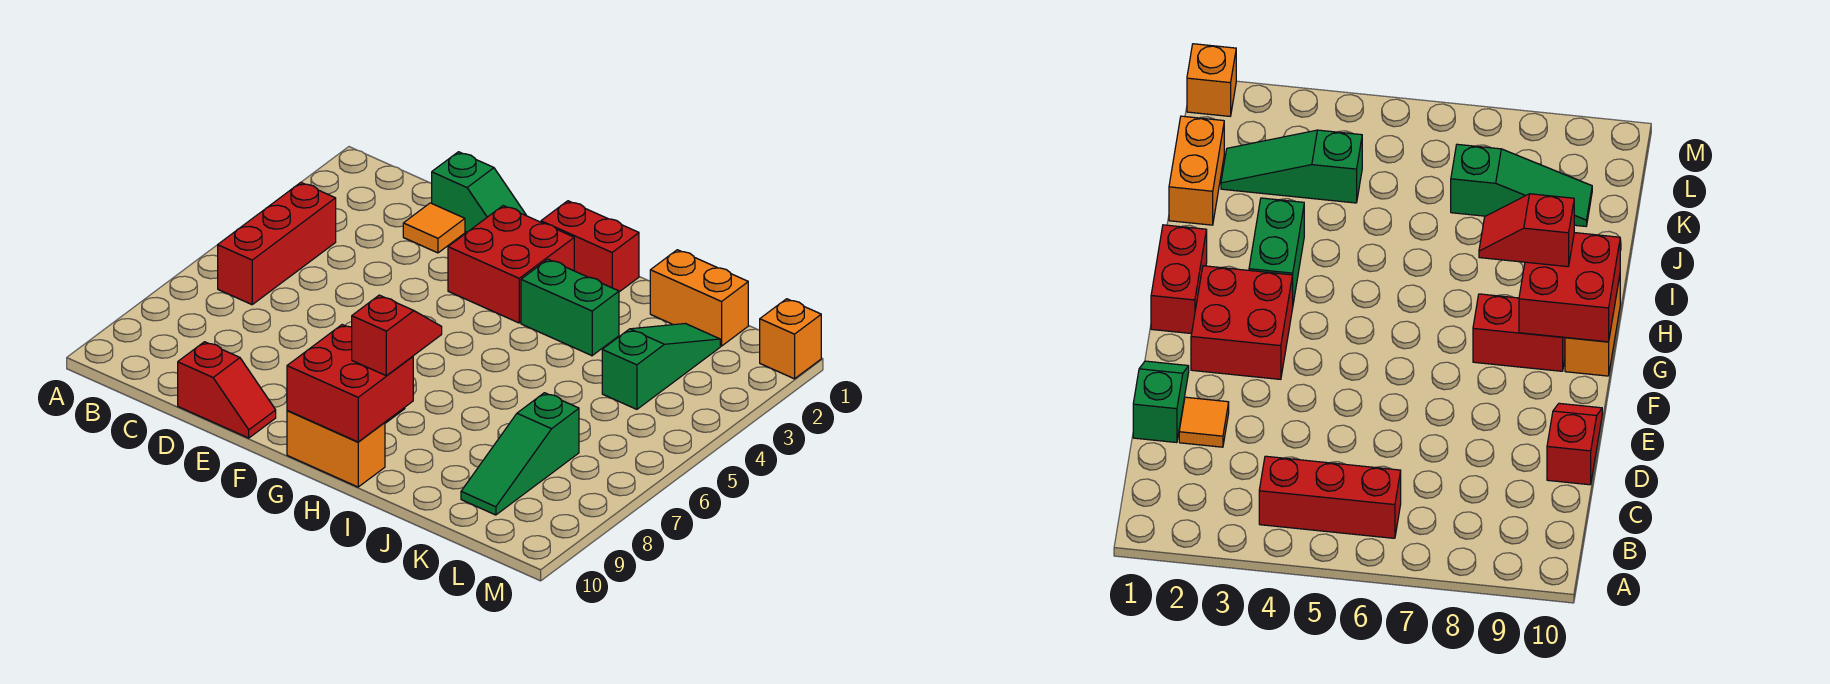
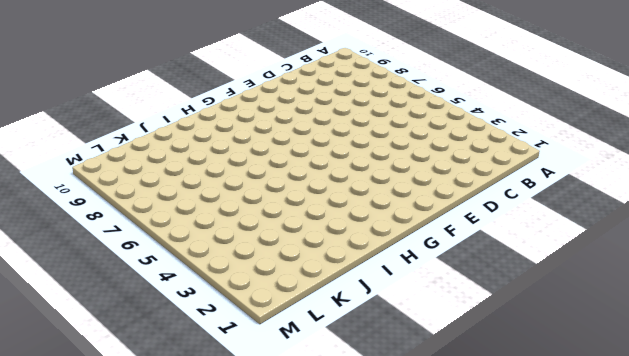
none -> red brick B4:B6 level 1
none -> green slope D1:E1 level 1 top D
none -> orange tile D2 level 1

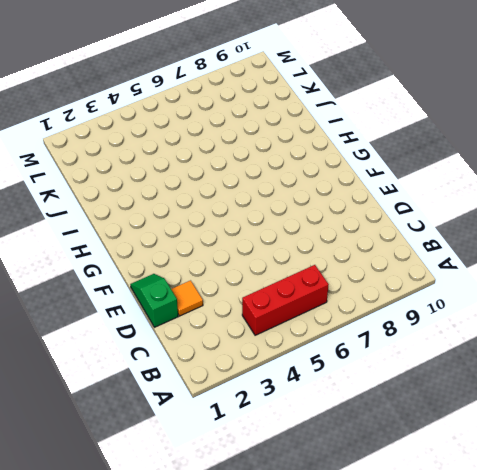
none -> red slope D10:E10 level 1 top D
none -> red brick F2:G3 level 1
none -> red brick G1:H1 level 1

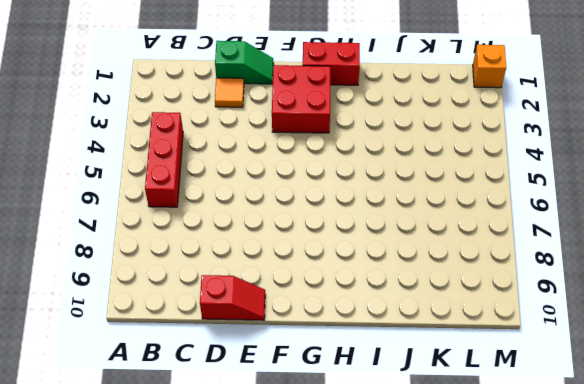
none -> red brick G8:G9 level 1
none -> orange brick G10:H10 level 1
none -> green brick H3:I3 level 1

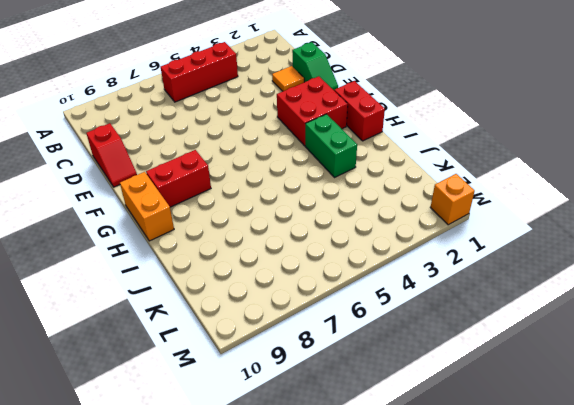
none -> orange brick J1:K1 level 1
none -> green slope K2:K4 level 1 top 4
none -> green slope K7:K9 level 1 top 7

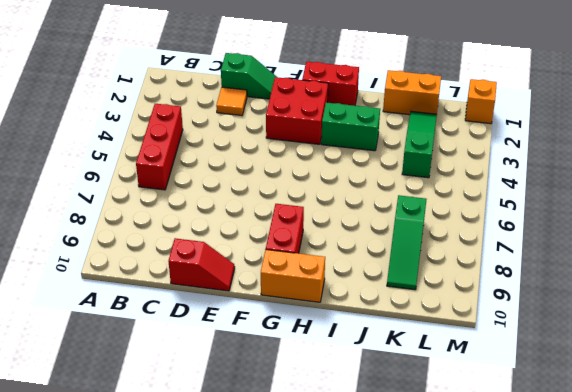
none -> red brick G9:H10 level 2
none -> red slope H8:H9 level 3 top 9

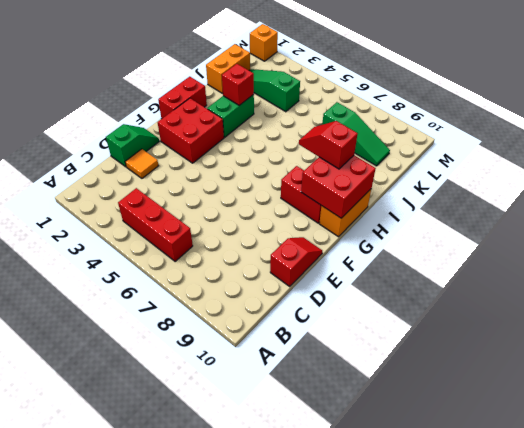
red brick I3 level 2 -> none

